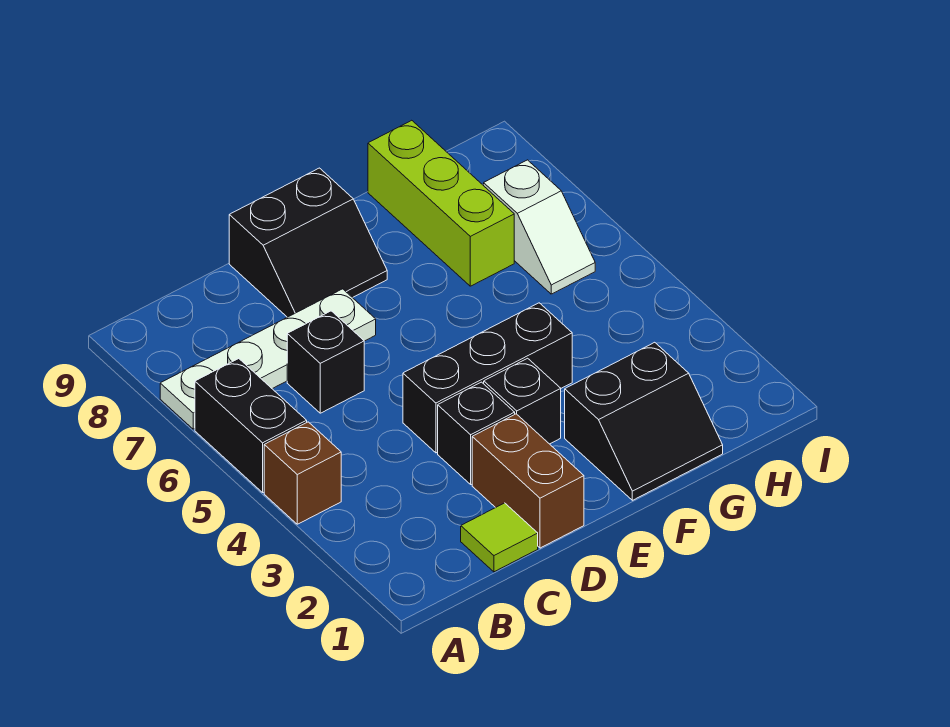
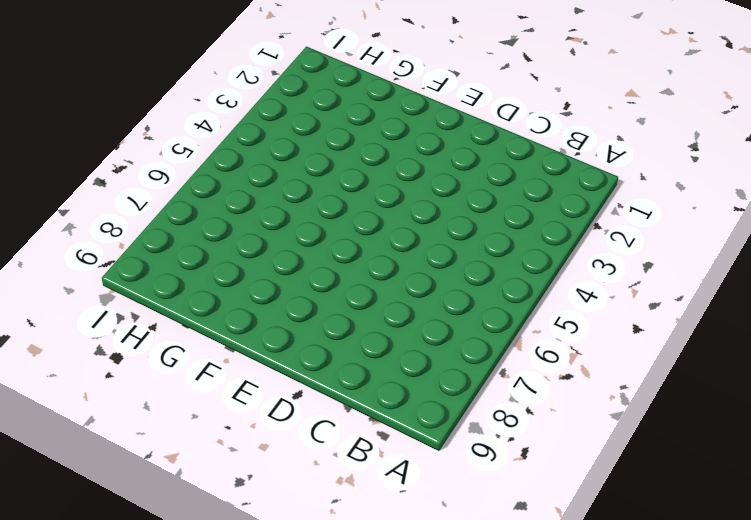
none -> brown brick A4 level 1
none -> black brick A5:A6 level 1
none -> white plate A7:D7 level 1

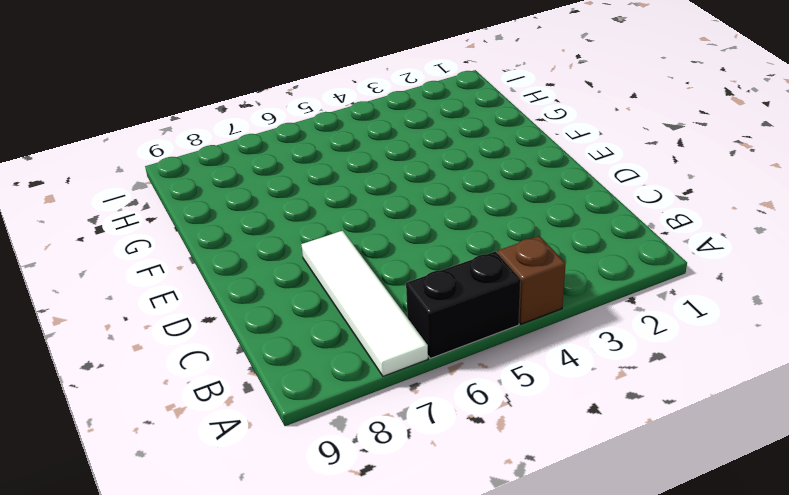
white tile A7:D7 level 1 -> white plate A7:D7 level 1
none -> lime tile C1 level 1
none -> black brick C6 level 1
none -> brown brick D1:D2 level 1

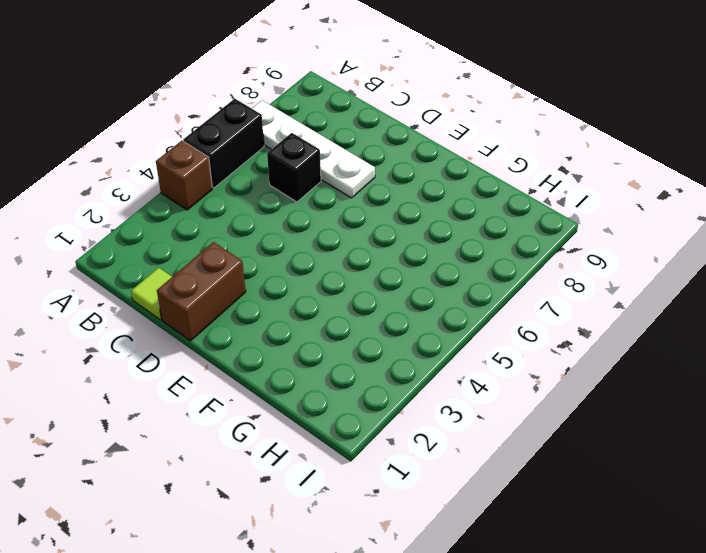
none -> black brick D3 level 1
none -> black brick D4:F4 level 1
none -> black slope D8:E9 level 1 top 9

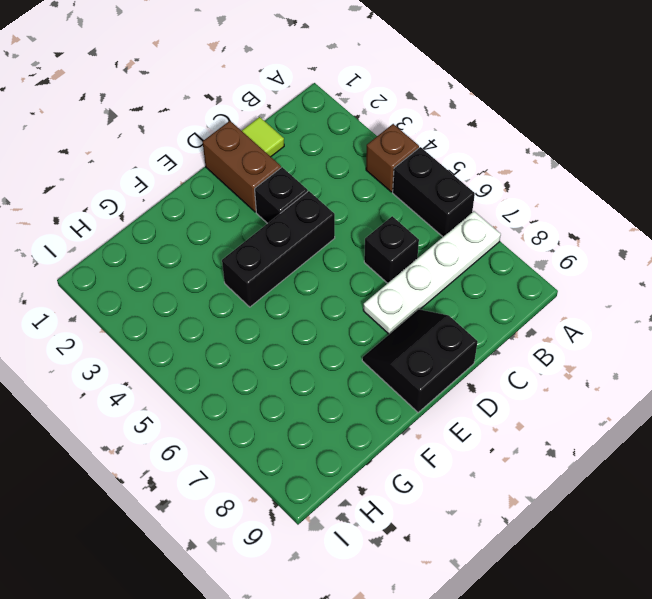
none -> black brick E3 level 1
none -> black slope F1:G2 level 1 top 2
none -> lime brick G7:G9 level 1

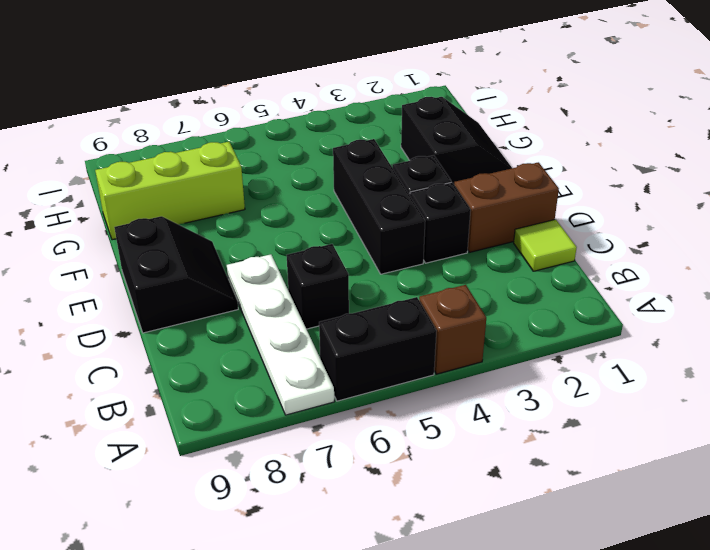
none -> white slope H6:H7 level 1 top 7

